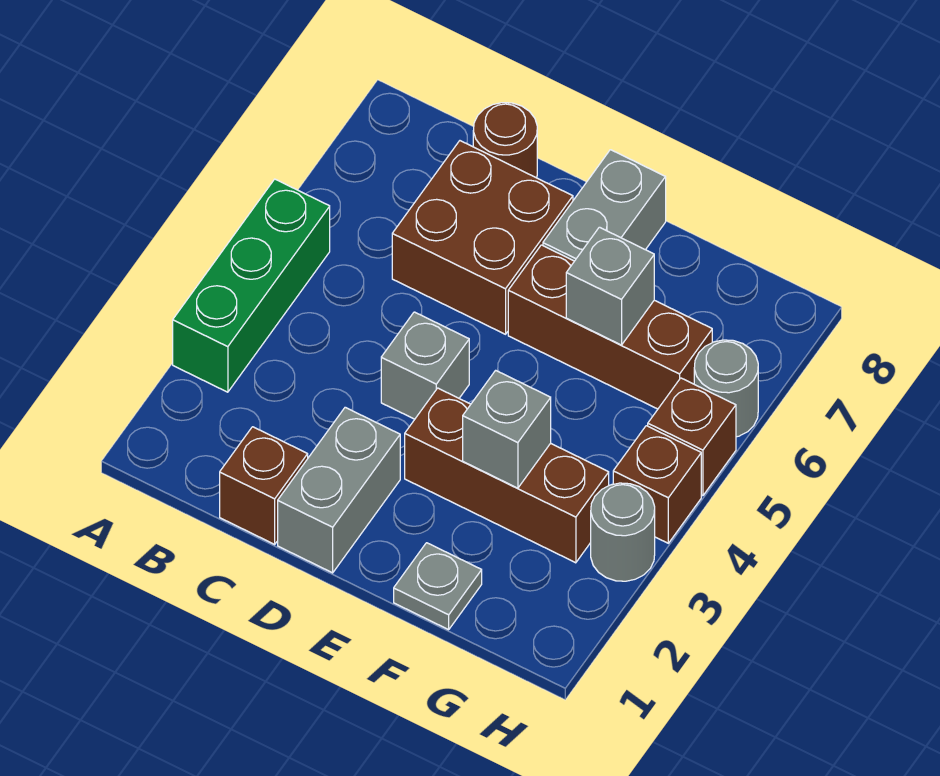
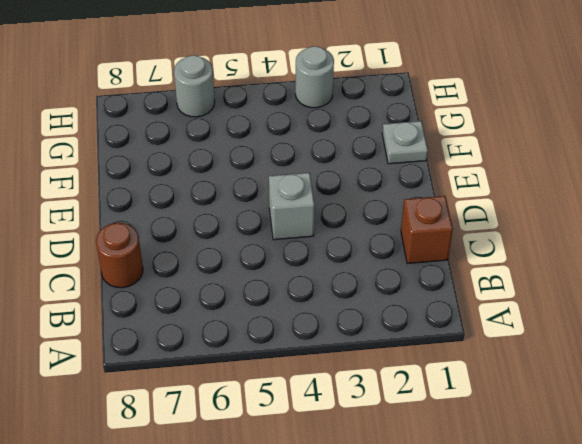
none -> green brick A3:A5 level 1
none -> brown brick C6:D7 level 1
none -> grey brick D1:D2 level 1

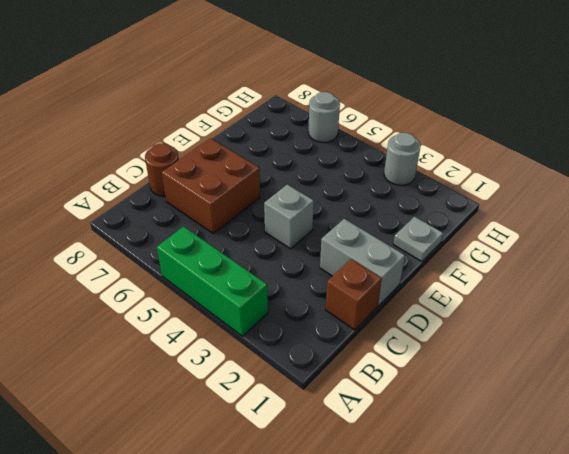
none -> brown brick E3:G3 level 1
none -> brown brick E6:G6 level 1
none -> grey brick E7:E8 level 1

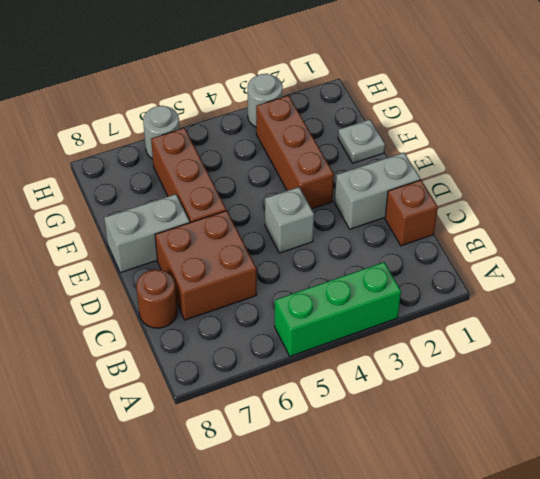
none -> brown brick H4 level 1
none -> brown brick H5 level 1
none -> grey brick F3 level 2

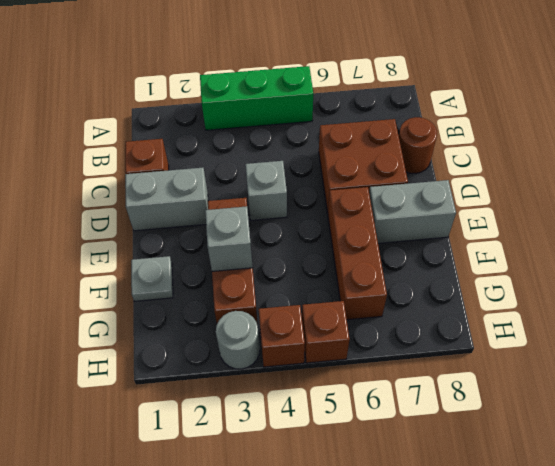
none -> grey round brick H6 level 1
none -> grey brick F6 level 2

